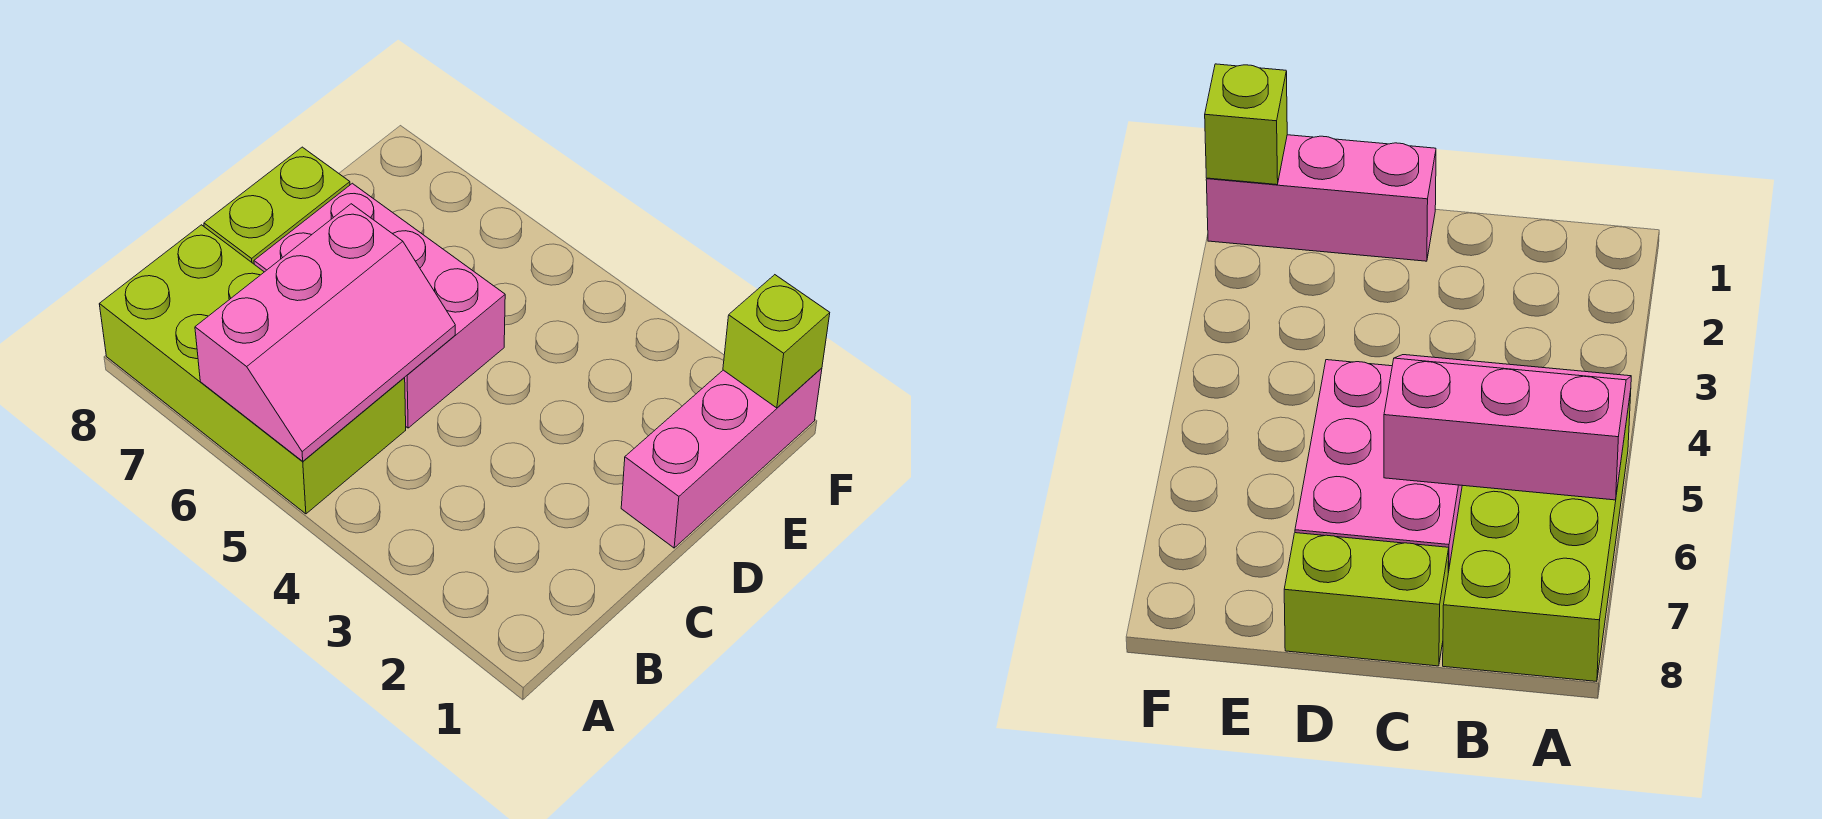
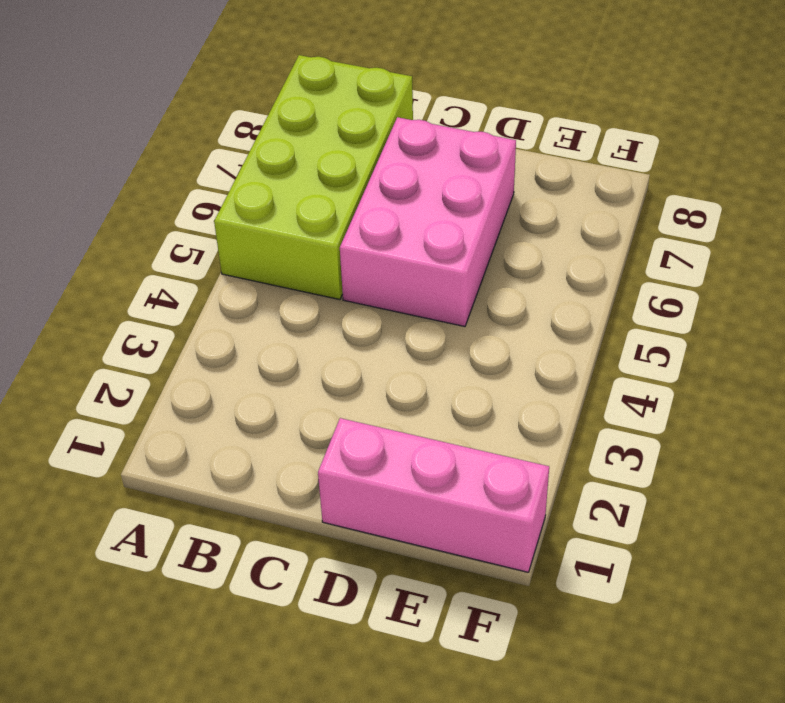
none -> lime brick C8:D8 level 1
none -> pink slope A5:C6 level 2 top 6

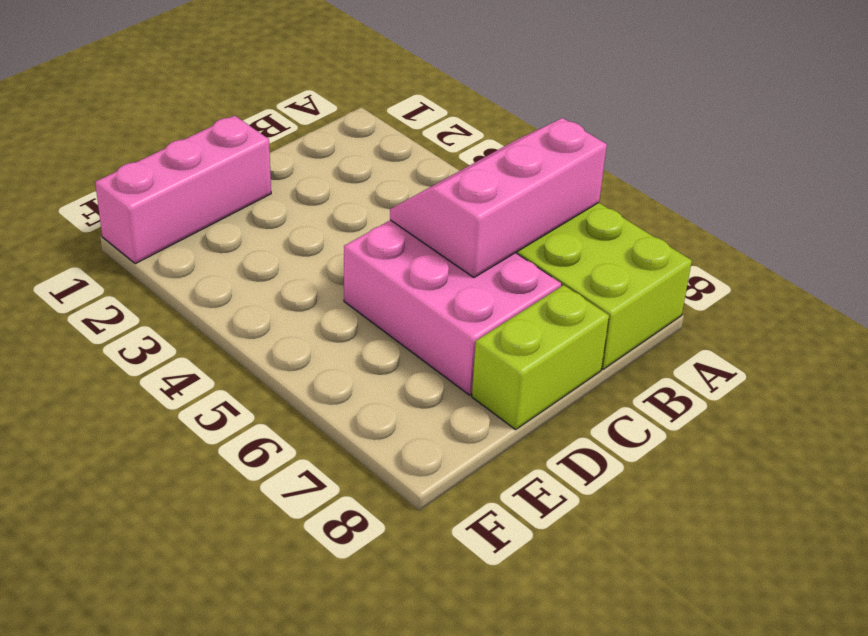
none -> lime brick F1 level 2

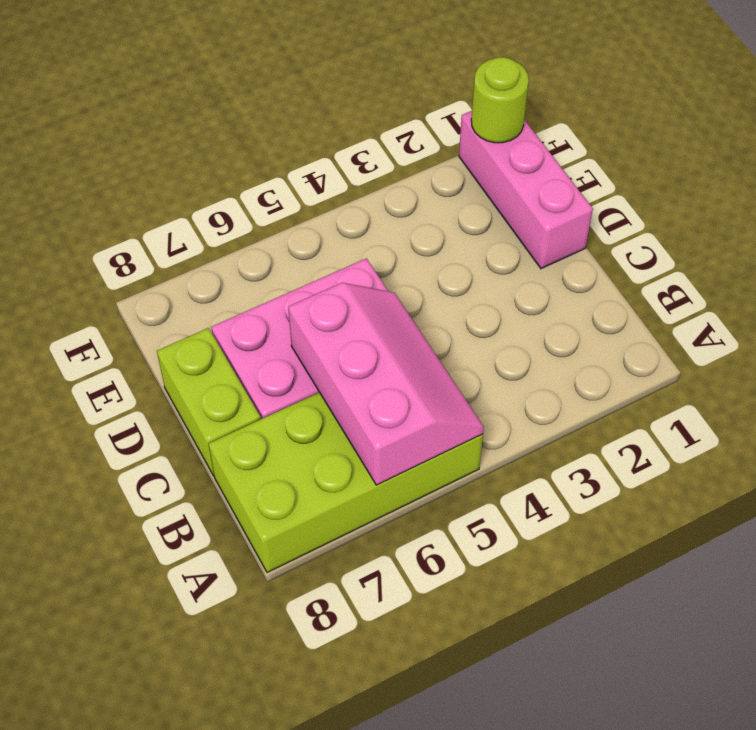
lime round brick F1 level 2 -> lime brick F1 level 2

